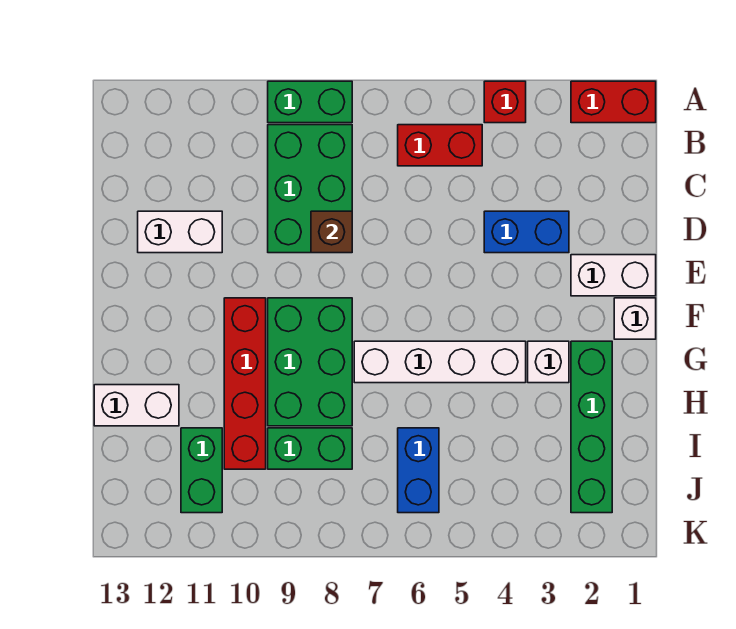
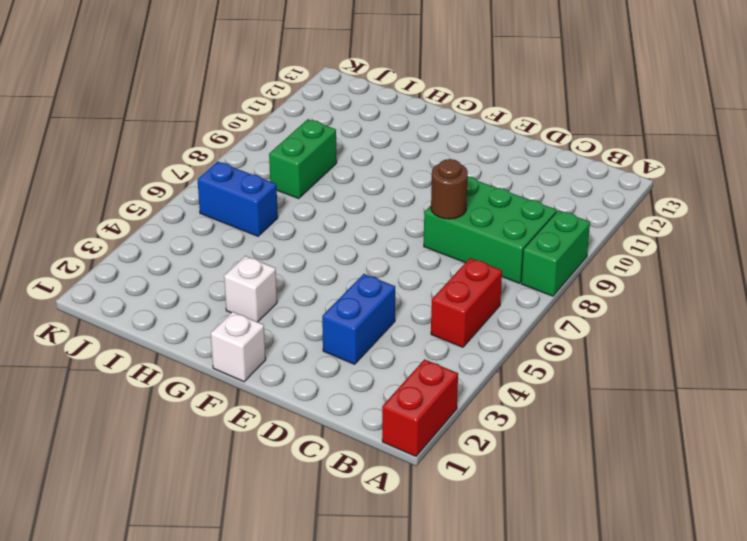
brown round brick D8 level 2 -> brown brick D8 level 2
none -> red brick A4 level 1
none -> white brick D11:D12 level 1
none -> white brick E1:E2 level 1

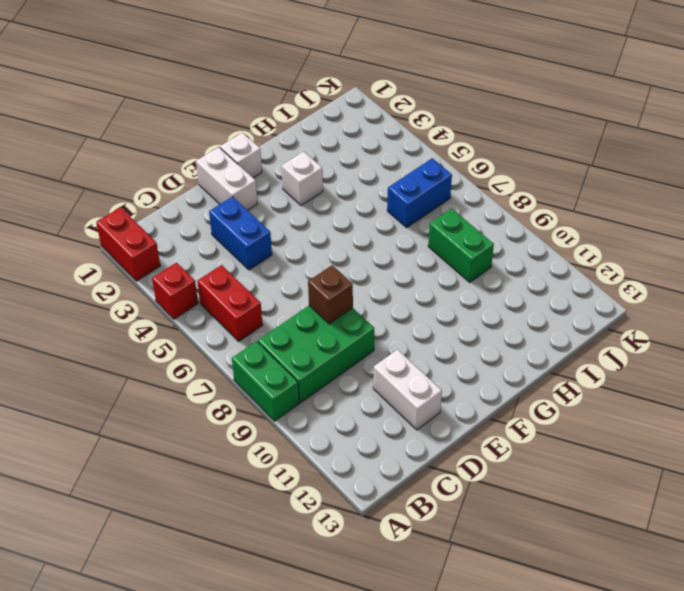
none -> green brick F8:H9 level 1
none -> red brick F10:I10 level 1
none -> green brick G2:J2 level 1

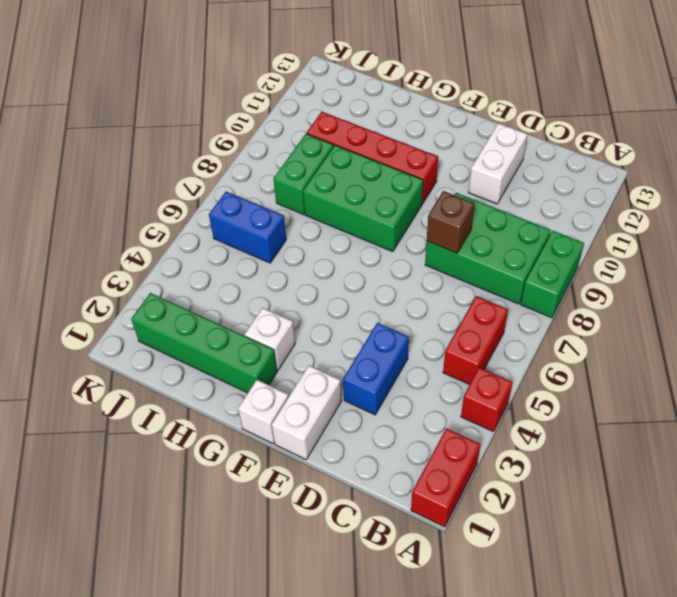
none -> white brick G4:G7 level 1
none -> white brick H12:H13 level 1
none -> green brick I11:J11 level 1

